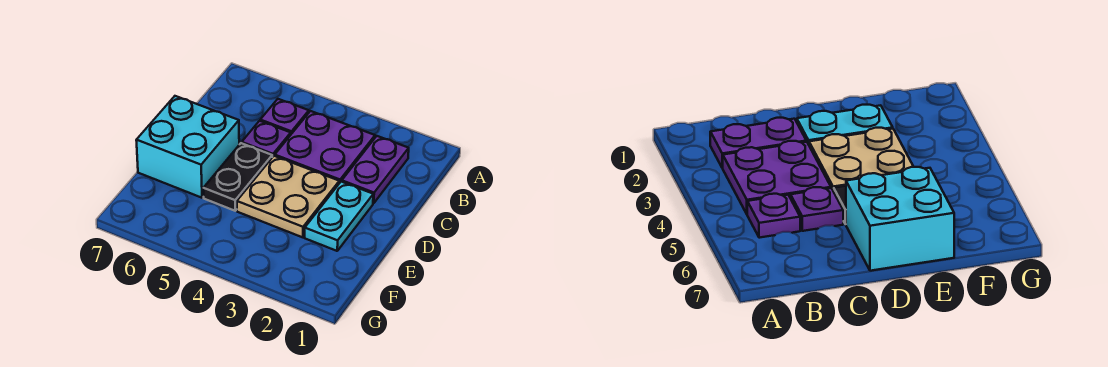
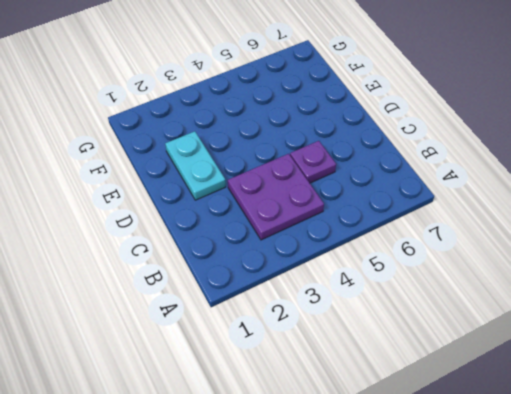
none -> purple plate B2:C2 level 1
none -> purple plate B5 level 1

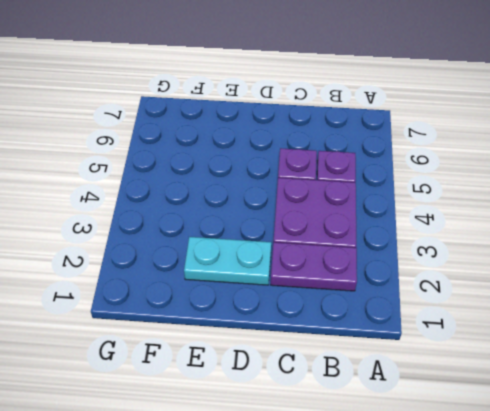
none -> tan plate D3:E4 level 1
none -> black plate D5:E5 level 1

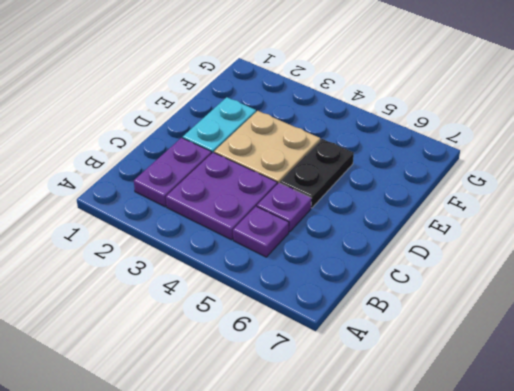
none -> cyan brick D6:E7 level 1

